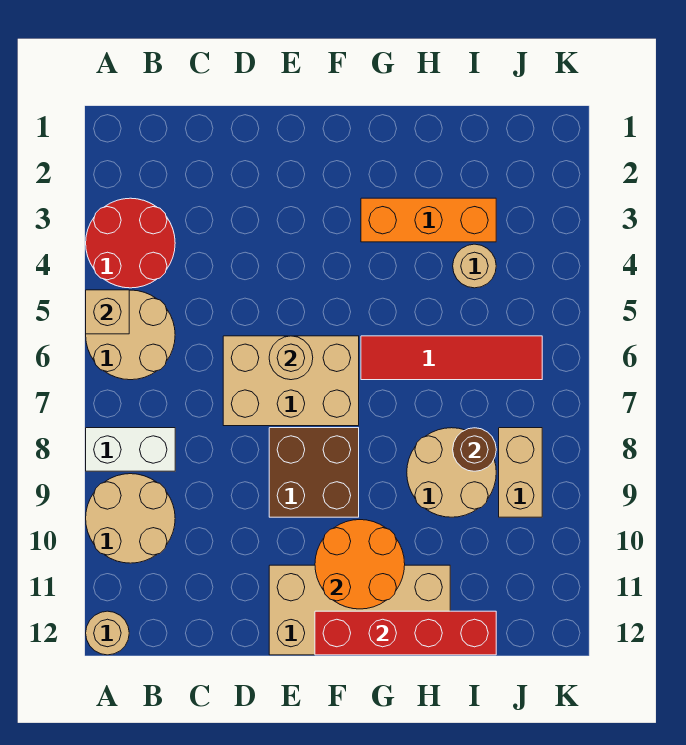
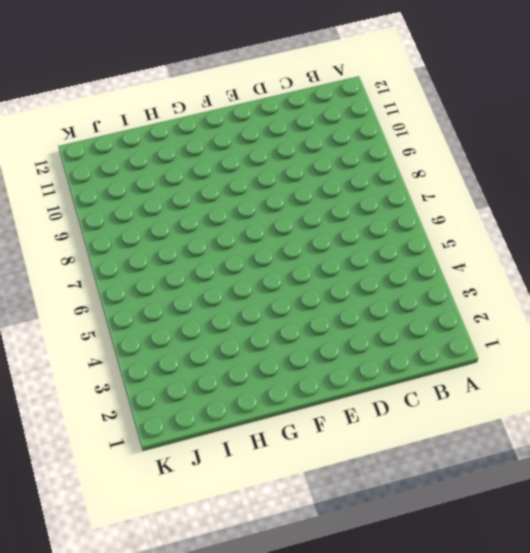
none -> red round brick A3:B4 level 1
none -> tan round brick A5:B6 level 1
none -> white brick A8:B8 level 1

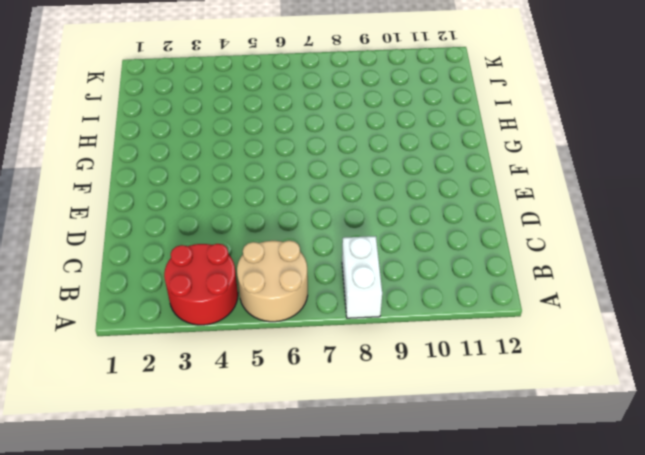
none -> tan round brick A9:B10 level 1
none -> tan round brick A12 level 1
none -> tan brick D6:F7 level 1

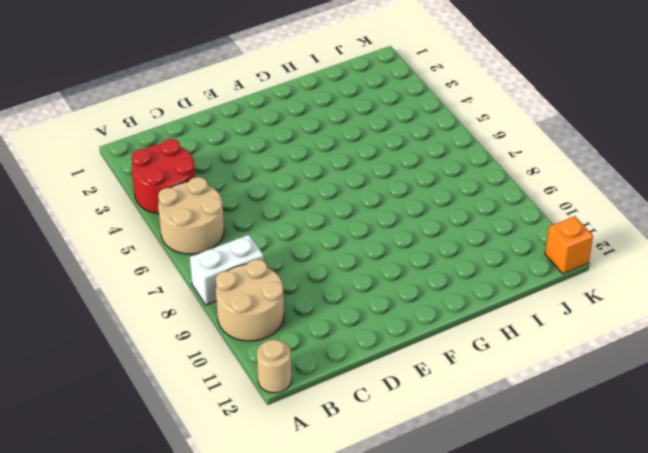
orange brick K12 level 1 -> none
none -> tan brick D6:F7 level 1
none -> brown brick E8:F9 level 1
none -> tan brick E11:H12 level 1

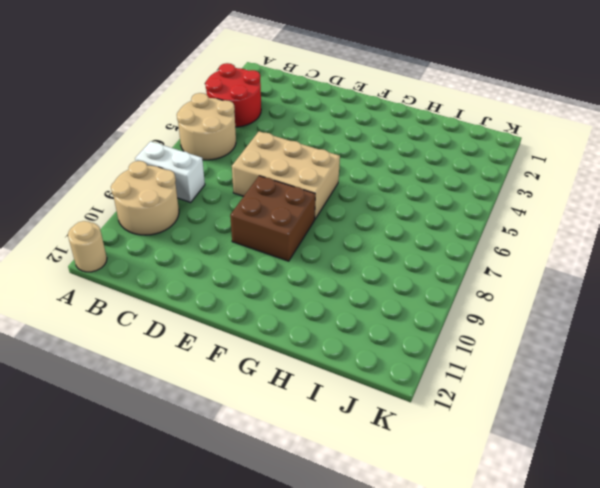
none -> tan brick E11:H12 level 1
none -> orange brick G3:I3 level 1
none -> red tile G6:J6 level 1

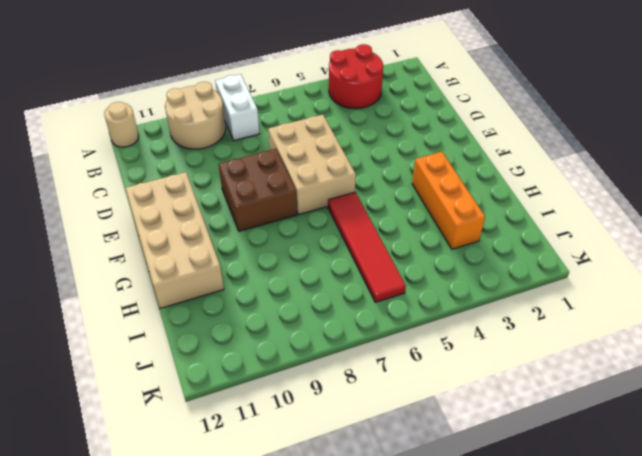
none -> tan round brick A5:B6 level 1
none -> tan round brick H8:I9 level 1
none -> tan round brick I4 level 1

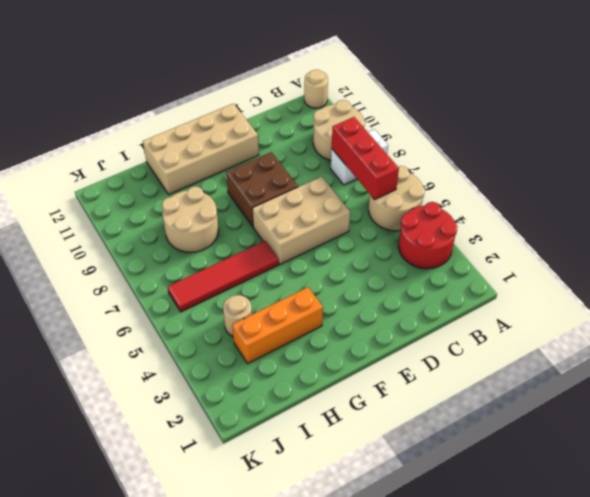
red brick B6:B8 level 2 -> none
none -> tan brick J8:J9 level 1
none -> tan brick A5 level 2
none -> tan round brick E6 level 2

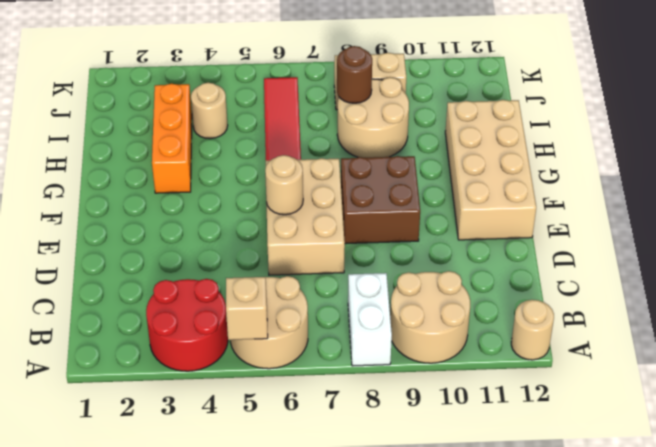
none -> orange round brick F10:G11 level 2
none -> red brick F12:I12 level 2

